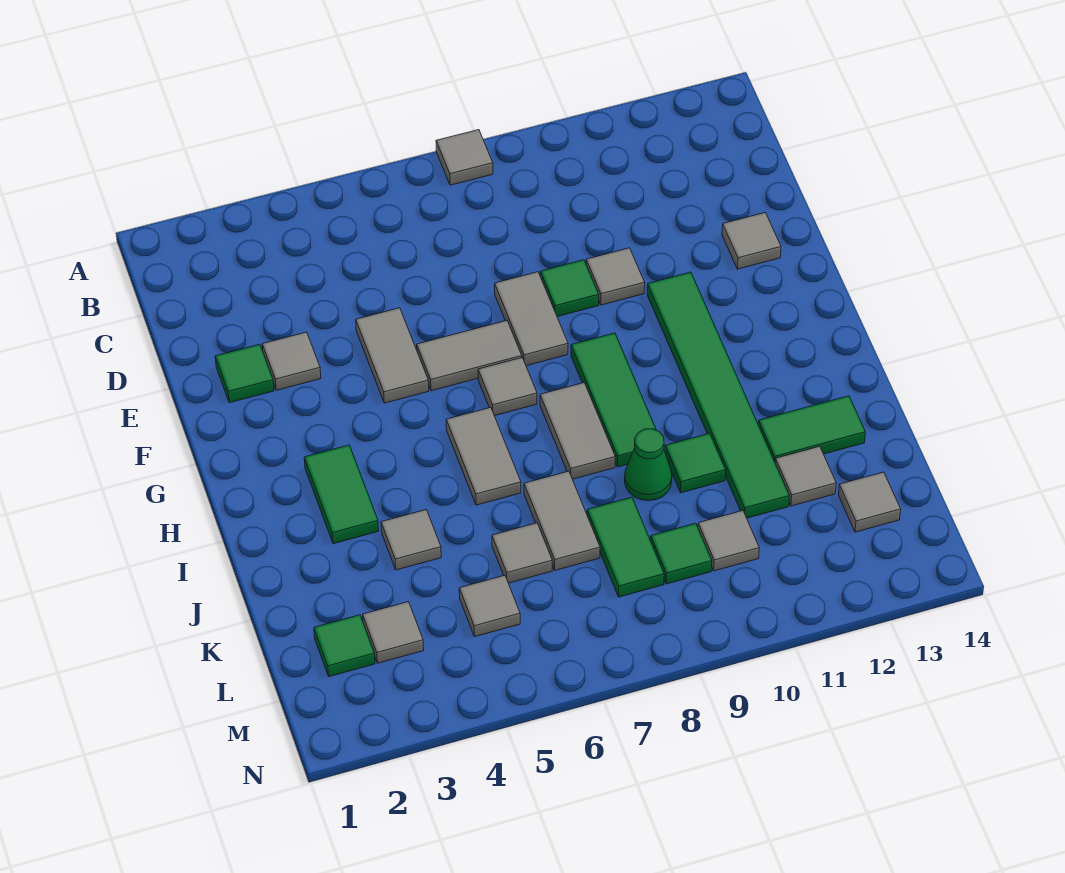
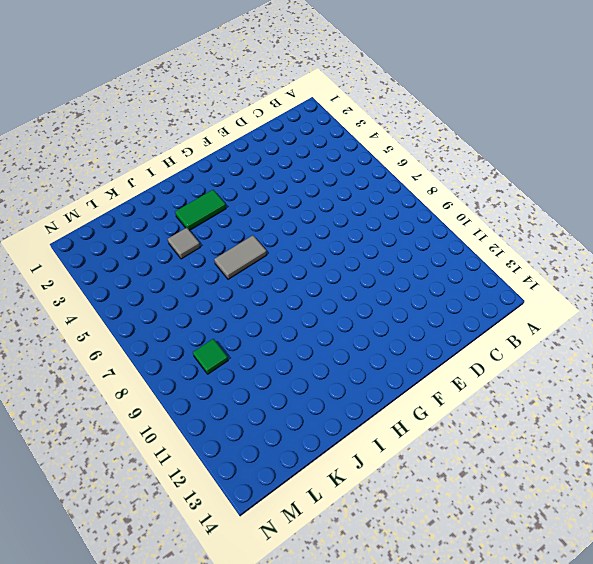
none -> grey tile A8 level 1
none -> green tile E2 level 1
none -> grey tile E3 level 1

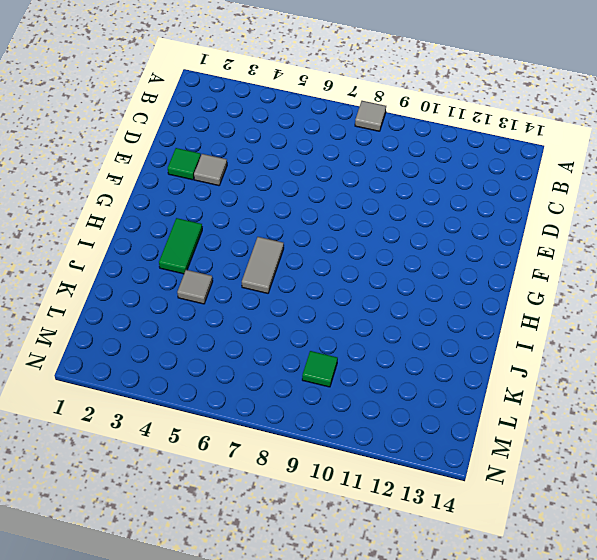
none -> grey tile E5:F5 level 1
none -> grey tile E8:F8 level 1
none -> green tile E9 level 1

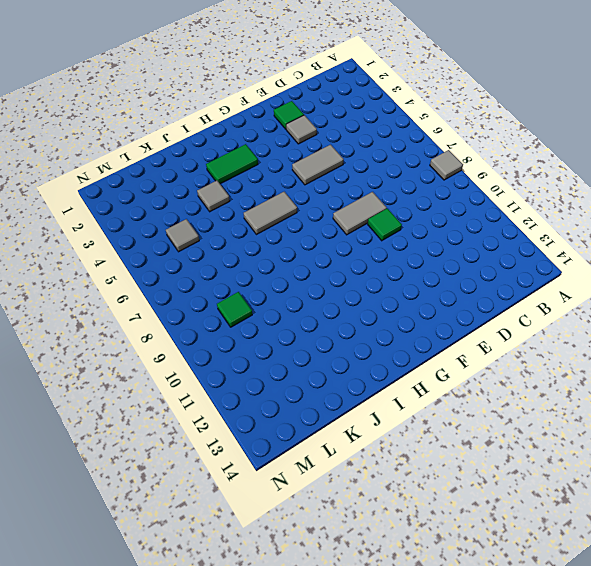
none -> grey tile E10 level 1
none -> grey tile E13 level 1
none -> grey tile F6:F7 level 1

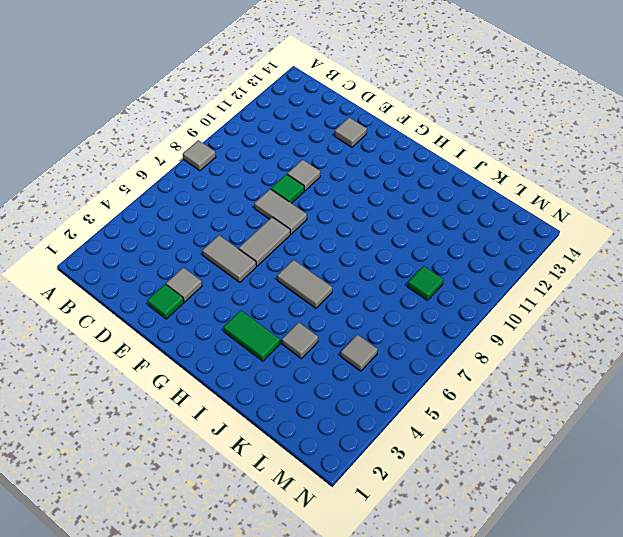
none -> green tile F11:K11 level 1
none -> grey tile G7 level 1
none -> green tile G9:I9 level 1

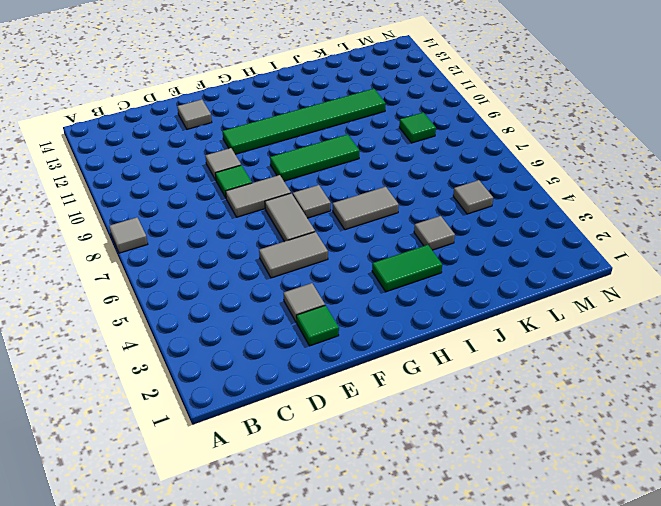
none -> grey tile H8:I8 level 1
none -> grey tile J7:K7 level 1
none -> green cone J9 level 1

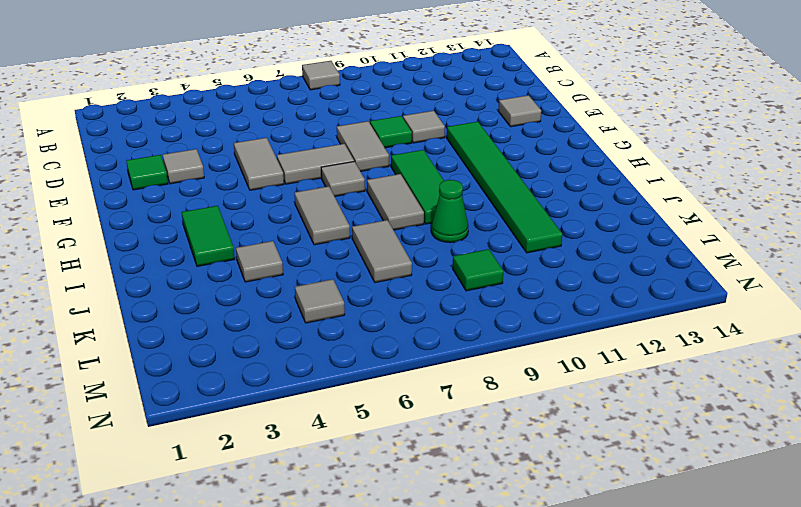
none -> green tile J10 level 1
none -> green tile J12:J13 level 1
none -> grey tile K6 level 1

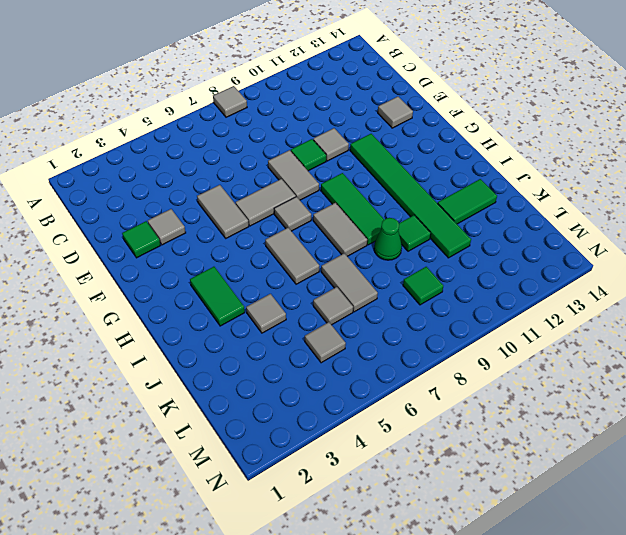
none -> green tile K8:L8 level 1
none -> grey tile K12 level 1
none -> green tile L2 level 1

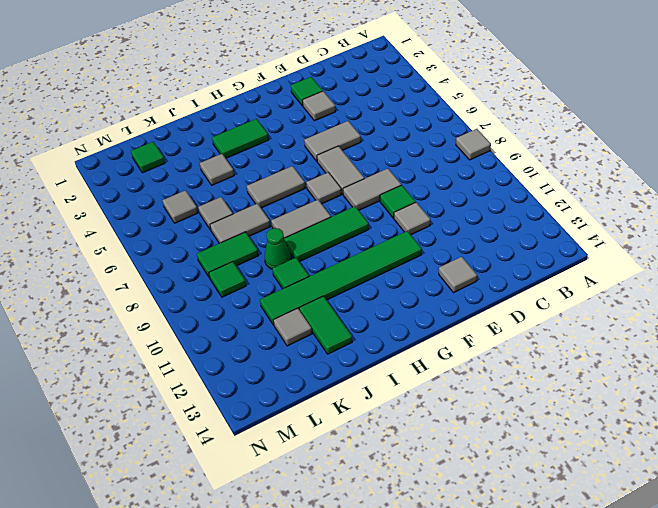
none -> grey tile L3 level 1
none -> grey tile L10 level 1
none -> grey tile L13 level 1

